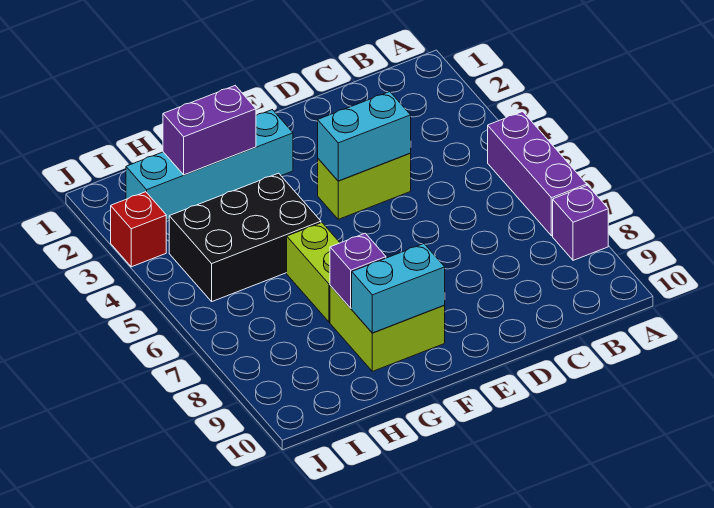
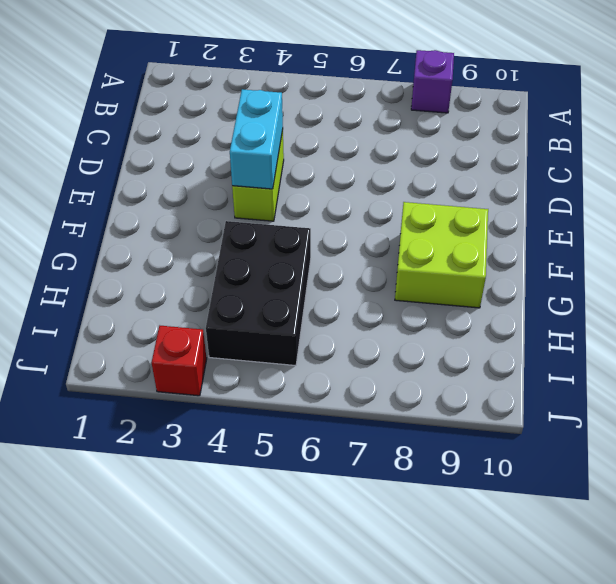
none -> purple brick A5:A7 level 1
none -> cyan brick F2:I2 level 1
none -> lime brick G6:G7 level 1

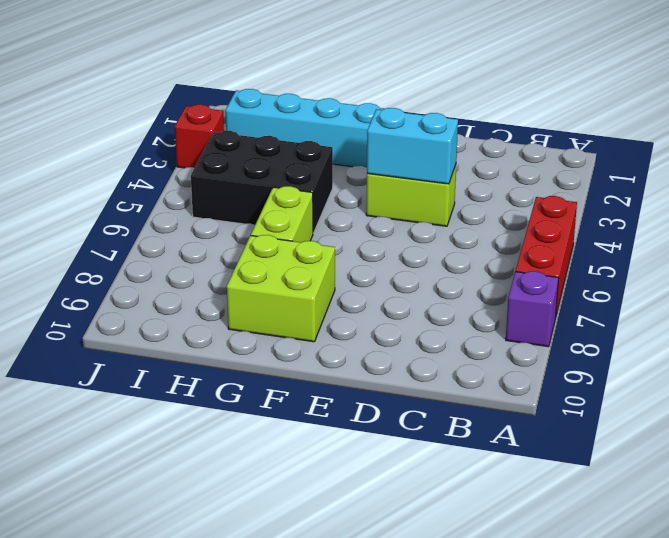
red brick A5:A7 level 1 -> purple brick A5:A7 level 1
none -> cyan brick F9:G9 level 2
none -> purple brick G2:H2 level 2
none -> purple brick G8 level 2

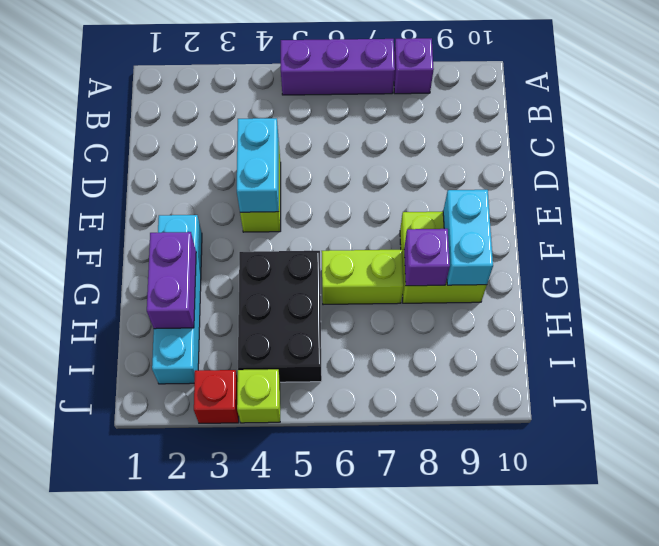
lime brick J4 level 1 -> none

